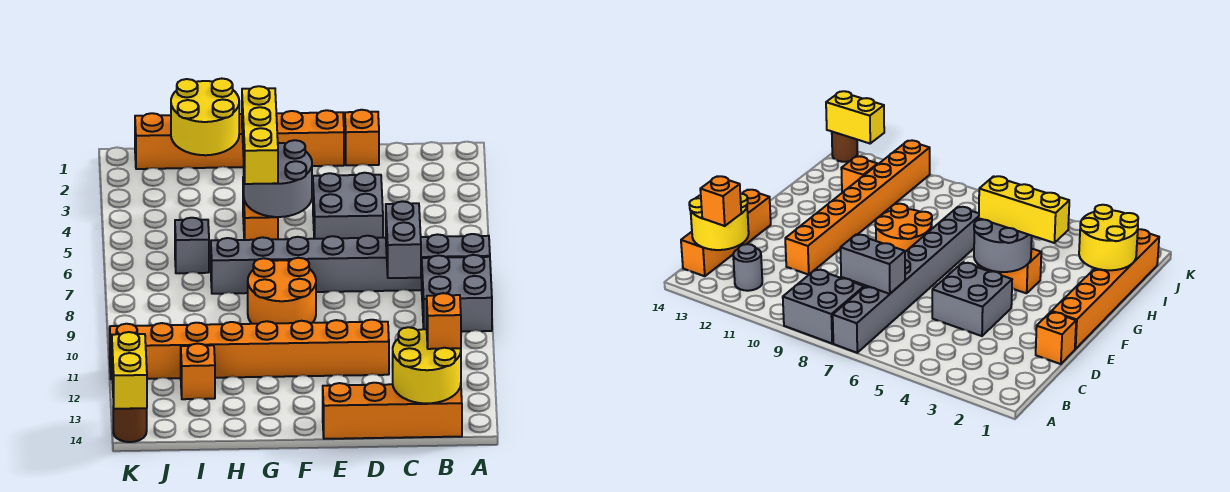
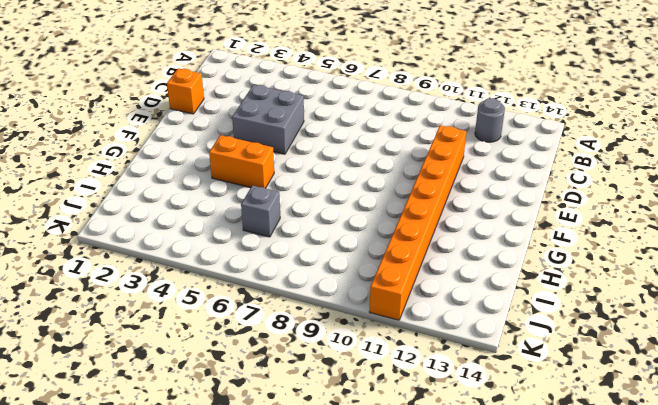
none -> grey brick A7:H7 level 1
none -> grey brick A8:B9 level 1
none -> orange brick B14:E14 level 1

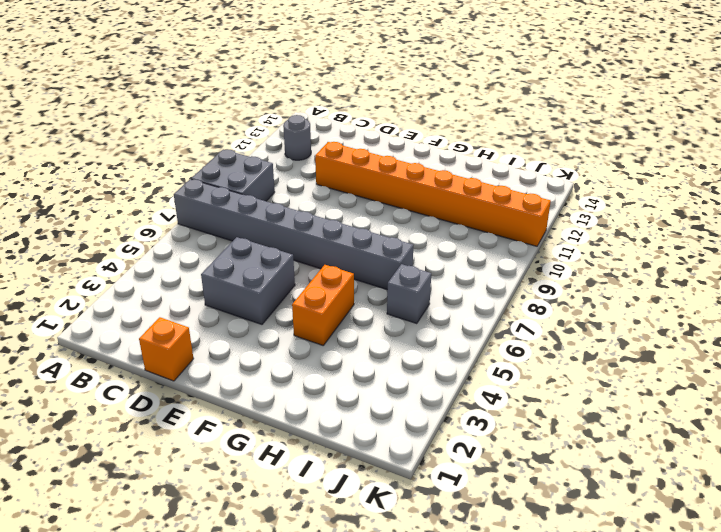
none -> orange brick B14:E14 level 1
none -> orange brick E1:J1 level 1
none -> orange round brick F8:G9 level 1

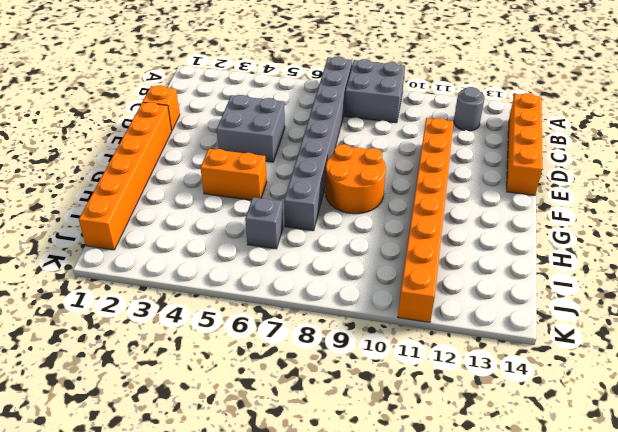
none -> orange brick I12 level 1
none -> brown round brick K14 level 1
none -> yellow round brick B13:C14 level 2

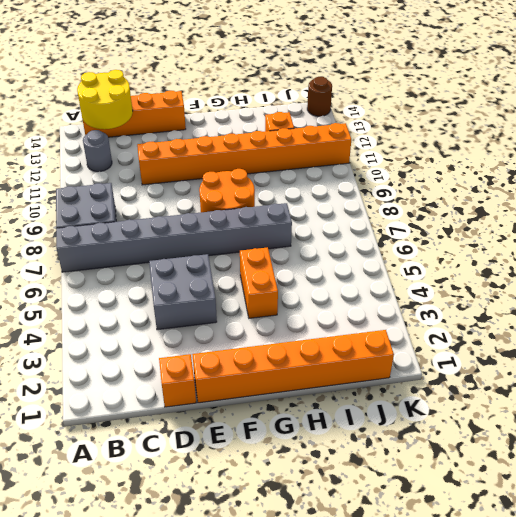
none -> grey brick I6 level 1
none -> grey brick C7:C8 level 2
none -> grey round brick F4:G5 level 2

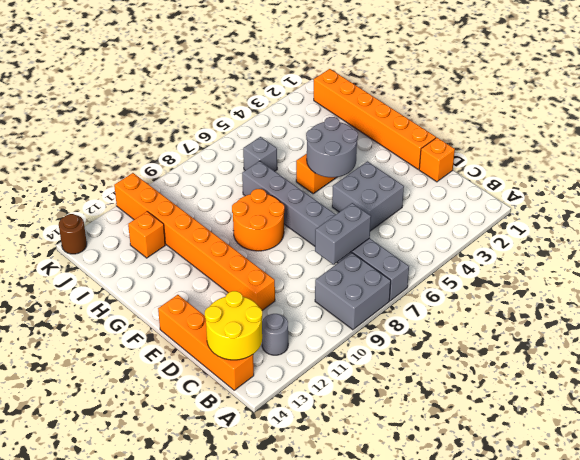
none -> yellow round brick H1:I2 level 2
none -> yellow brick K13:K14 level 2
none -> orange brick B13 level 3

